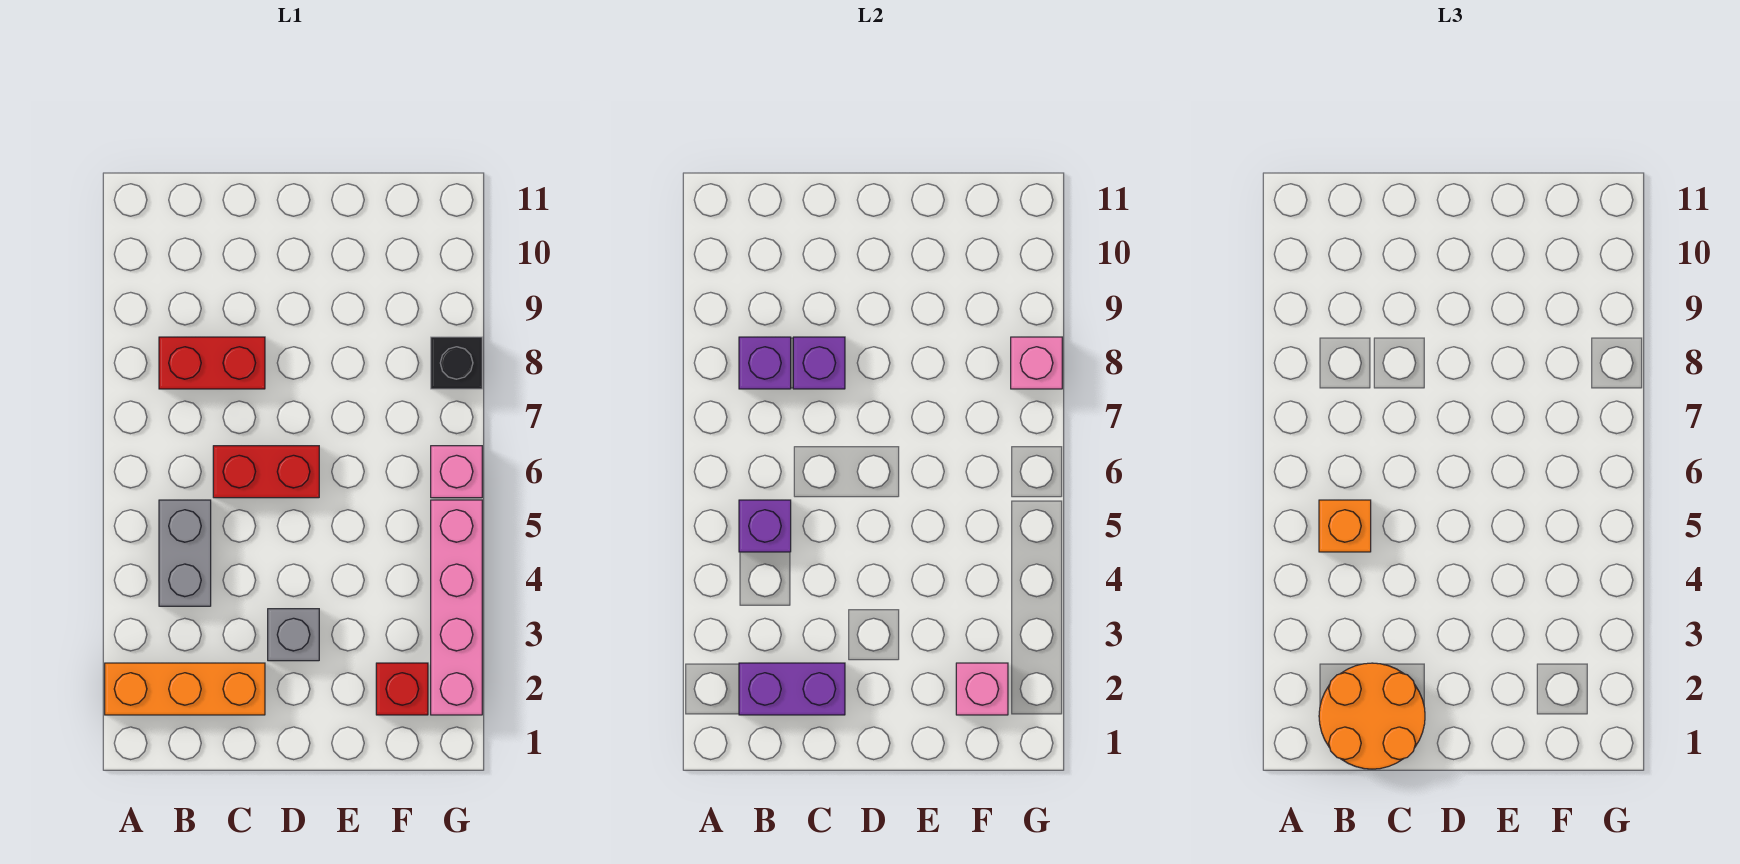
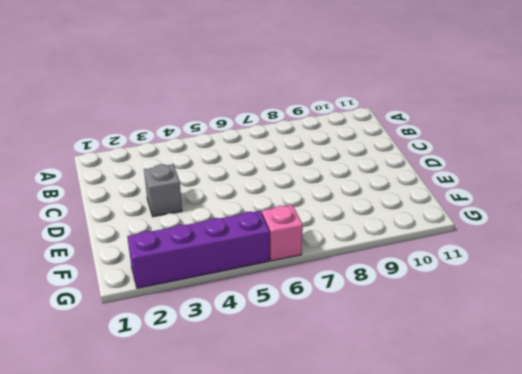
purple brick G2:G5 level 1 -> pink brick G2:G5 level 1
none -> orange brick A2:C2 level 1
none -> grey brick B4:B5 level 1
none -> red brick B8:C8 level 1

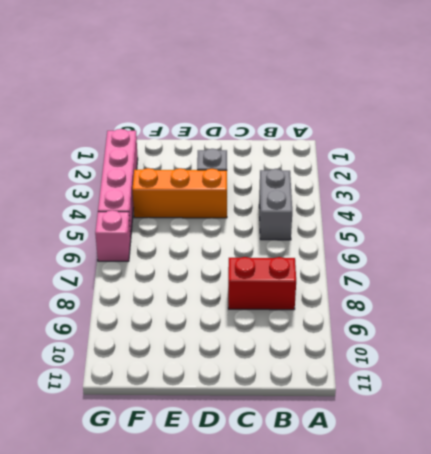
orange brick D4:F4 level 1 -> orange brick A2:C2 level 1
none -> red brick C6:D6 level 1
none -> red brick F2 level 1
none -> black brick G8 level 1

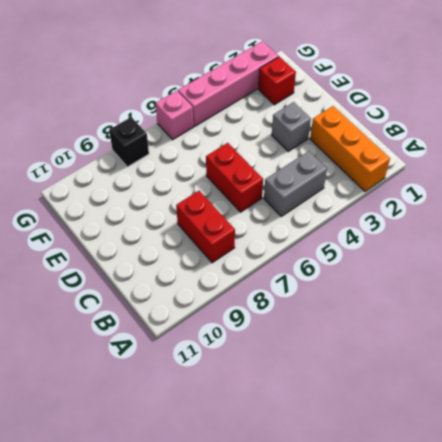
none -> purple brick B2:C2 level 2
none -> purple brick B5 level 2
none -> purple brick B8 level 2

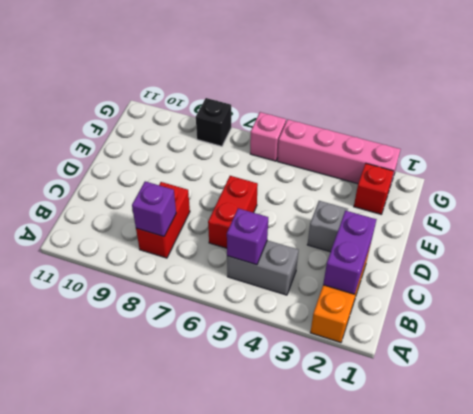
none -> purple brick C8 level 2
none -> pink brick F2 level 2
none -> pink brick G8 level 2

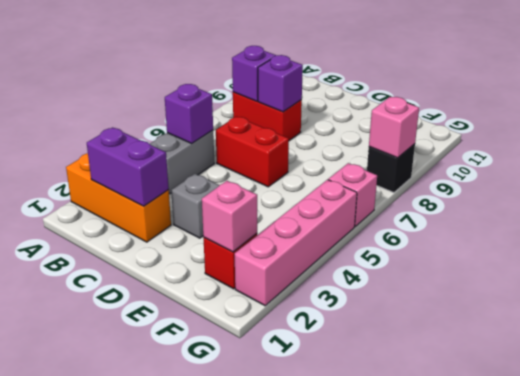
none -> orange round brick B1:C2 level 3
none -> orange brick B5 level 3

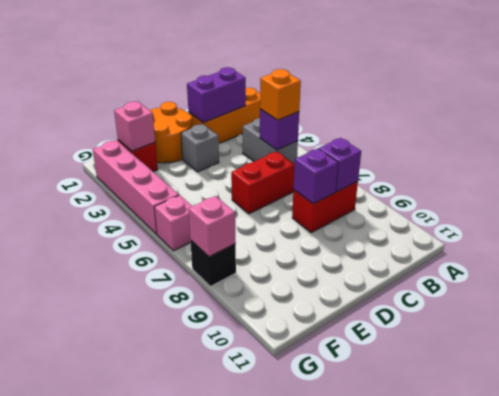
orange round brick D1:E2 level 1 -> orange round brick B1:C2 level 3

